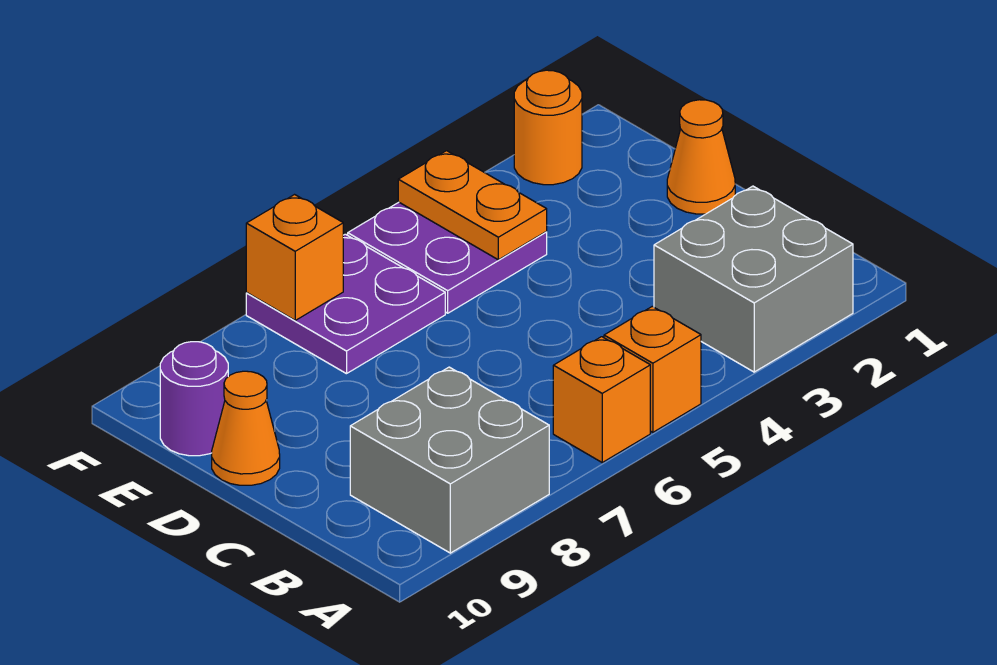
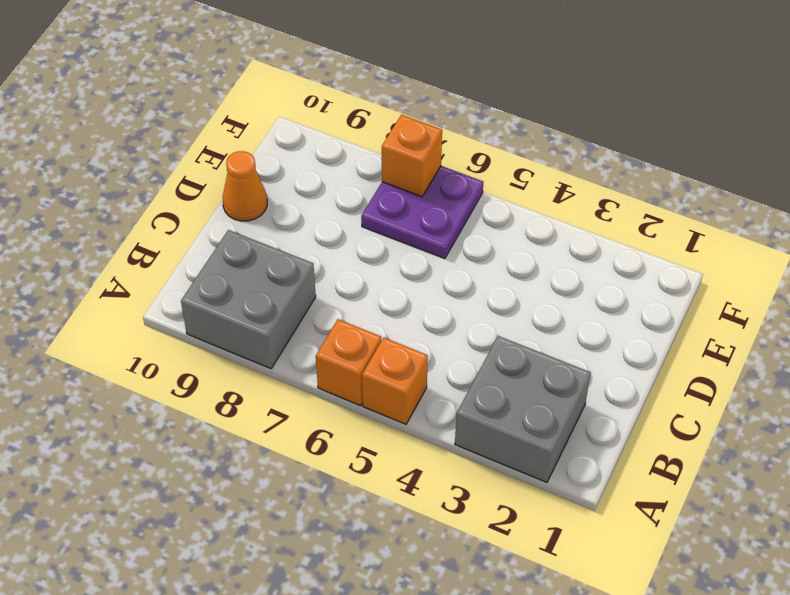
none -> orange cone D1 level 1
none -> purple plate E4:F5 level 1
none -> purple round brick E10 level 1

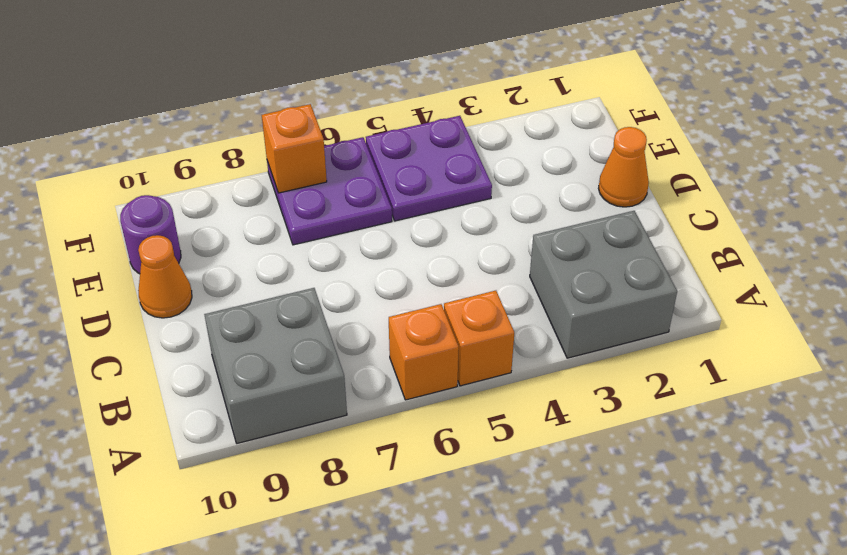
none -> orange round brick F2 level 1
none -> orange plate E4:F4 level 2

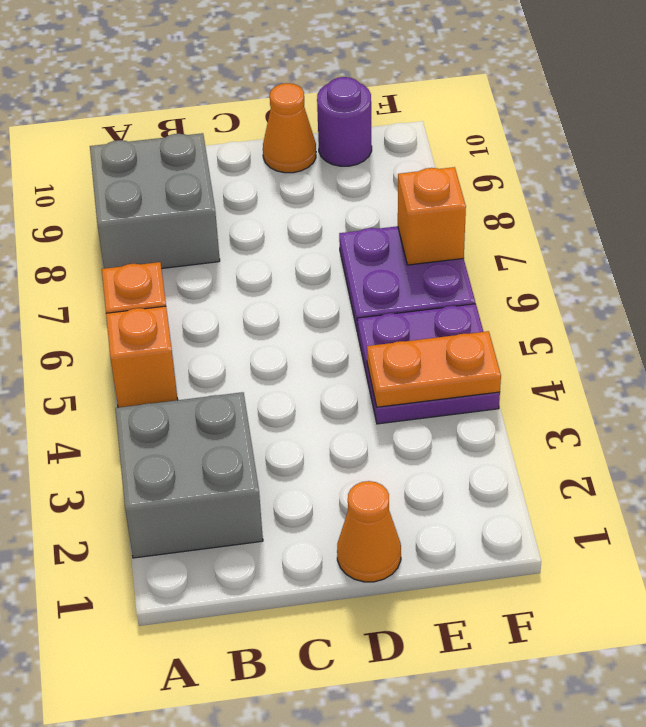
none -> orange round brick F2 level 1

